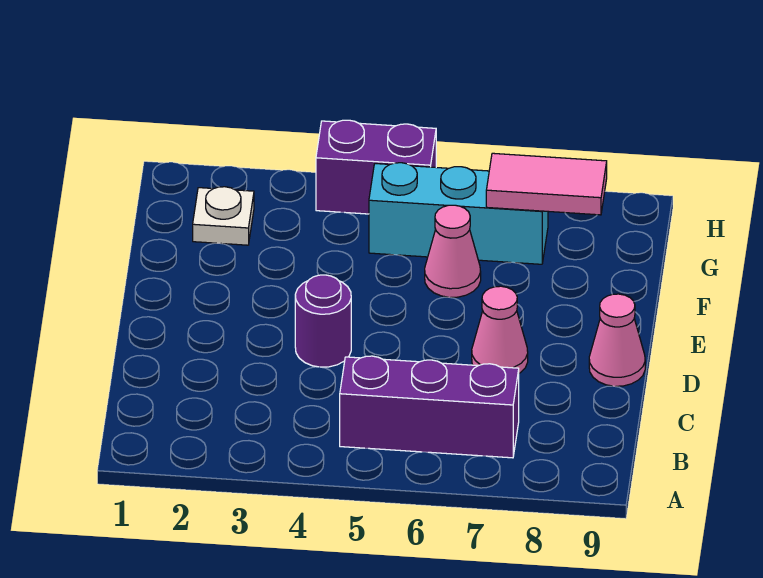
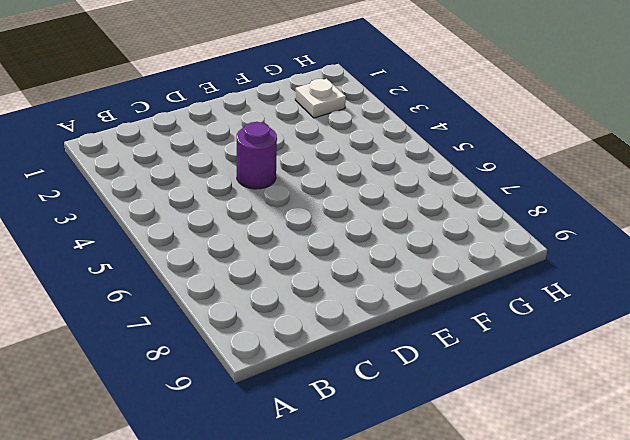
none -> purple brick B5:B7 level 1
none -> pink cone D7 level 1

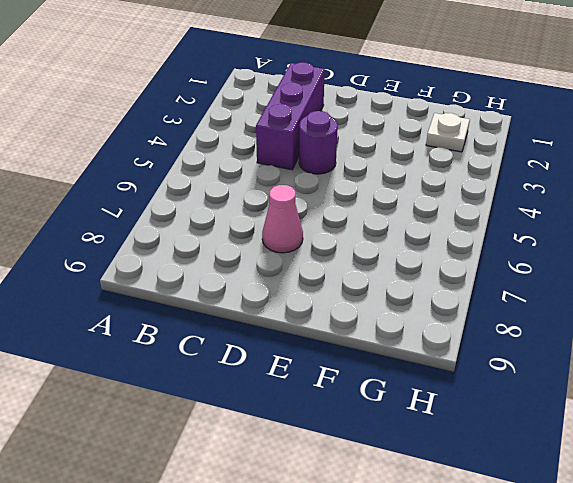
purple brick C2:C4 level 1 -> purple brick B5:B7 level 1
none -> pink cone D9 level 1
none -> pink cone F6 level 1

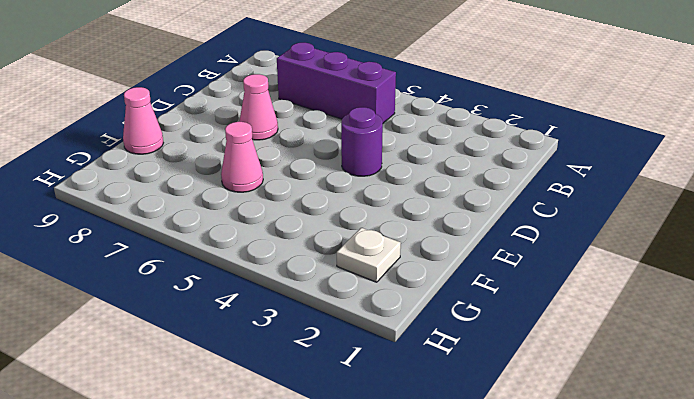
pink cone F9 level 1 -> pink cone D9 level 1
none -> cyan brick G5:G7 level 1
none -> purple brick H4:H5 level 1

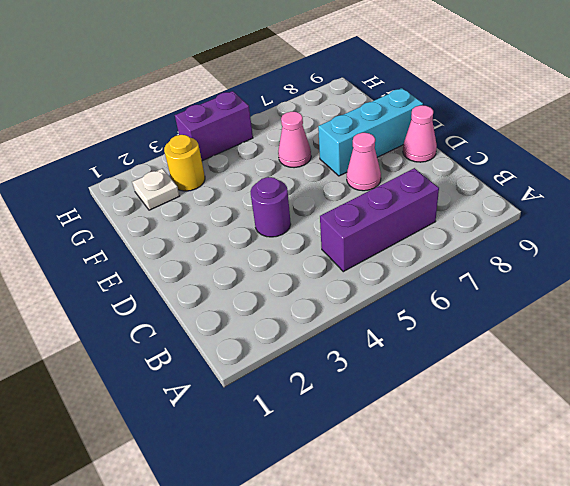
cyan brick E7:E9 level 1 -> cyan brick G5:G7 level 1
yellow round brick G3 level 1 -> none
none -> pink tile G7:G8 level 2

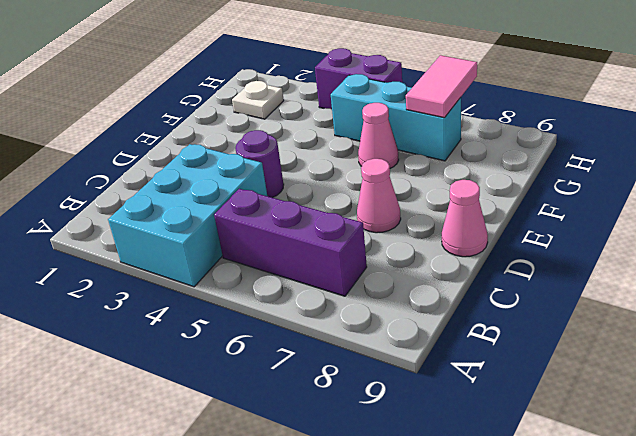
cyan brick A3:C4 level 1 -> none
pink tile G7:H7 level 2 -> pink tile G7:G8 level 2

